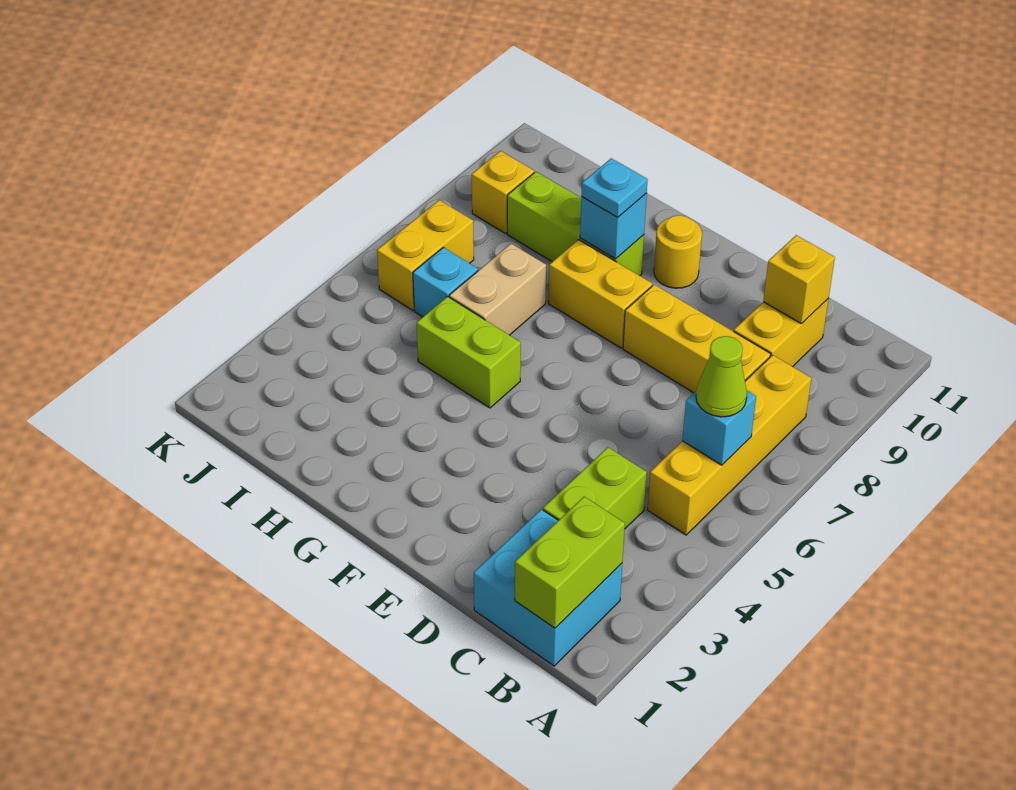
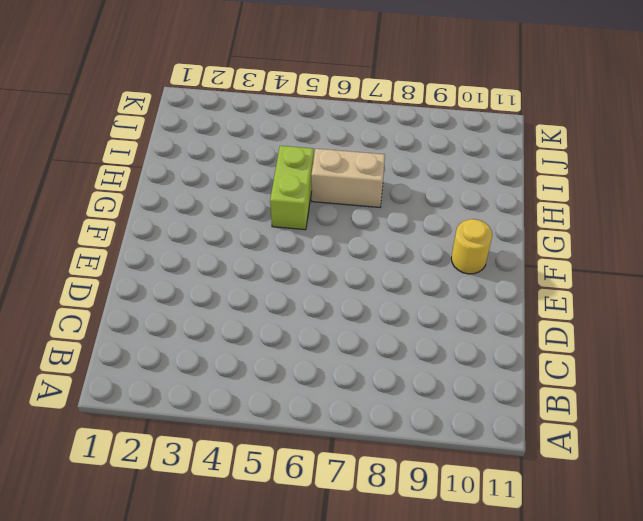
none -> cyan brick B1:C2 level 1
none -> yellow brick B5:B8 level 1
none -> lime brick C3:C4 level 1

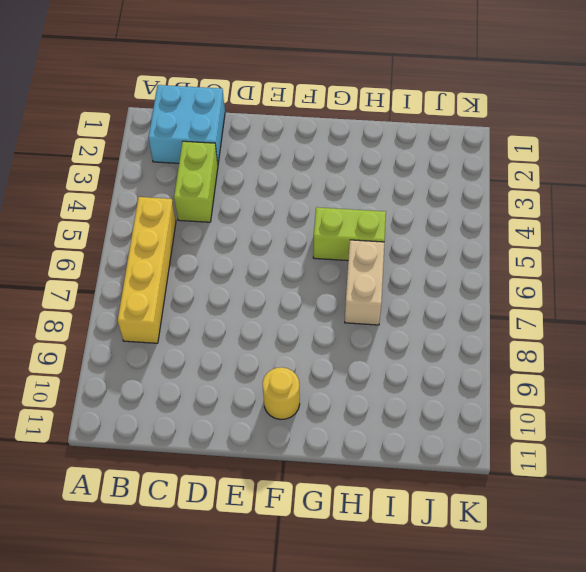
none -> yellow brick C8:E8 level 1
none -> yellow brick C9:C10 level 1
none -> yellow brick F8:G8 level 1

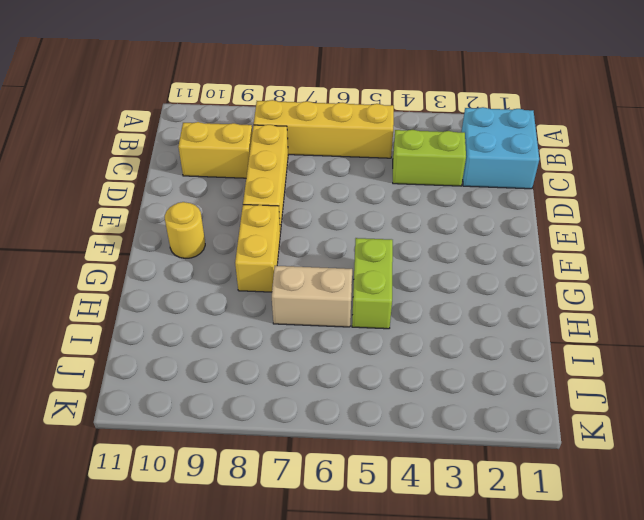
none -> lime brick G9:I9 level 1
none -> cyan brick I6 level 1
none -> yellow brick J6:J7 level 1

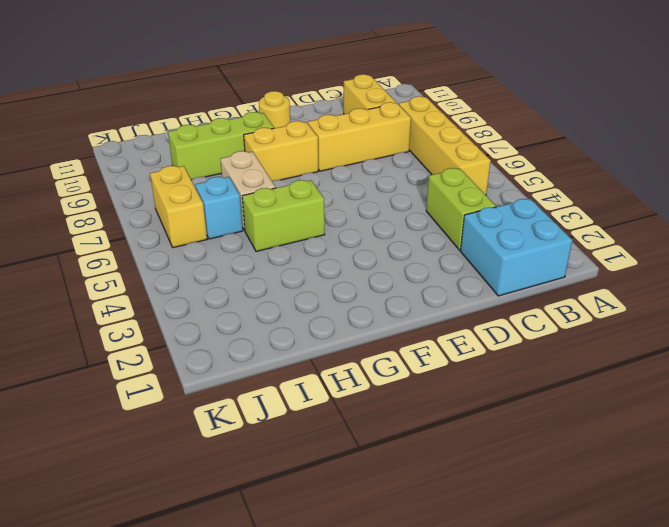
none -> yellow brick J9 level 1
none -> lime brick B1:B2 level 2
none -> cyan brick B6 level 2

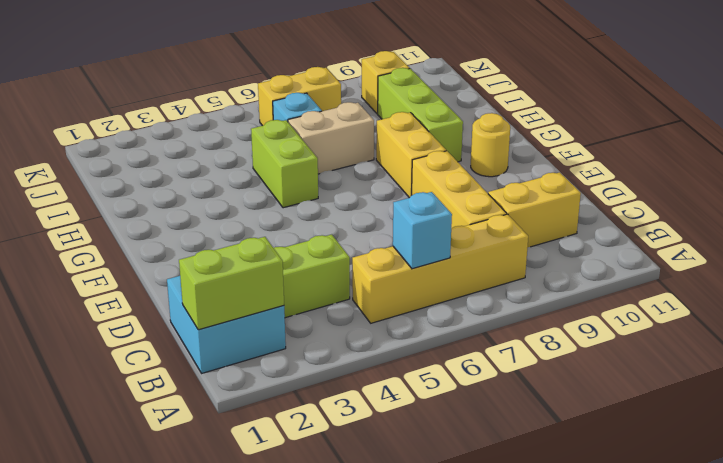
none -> yellow brick C10 level 2
none -> cyan brick G9 level 2
none -> lime cone B6 level 3

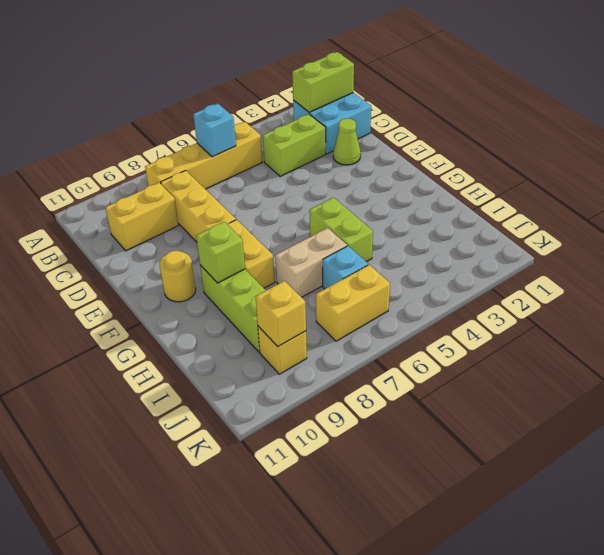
lime cone D2 level 1 -> lime cone B6 level 3
lime brick G9 level 2 -> cyan brick G9 level 2
yellow brick J9 level 2 -> yellow brick C10 level 2
none -> cyan plate G9 level 3

